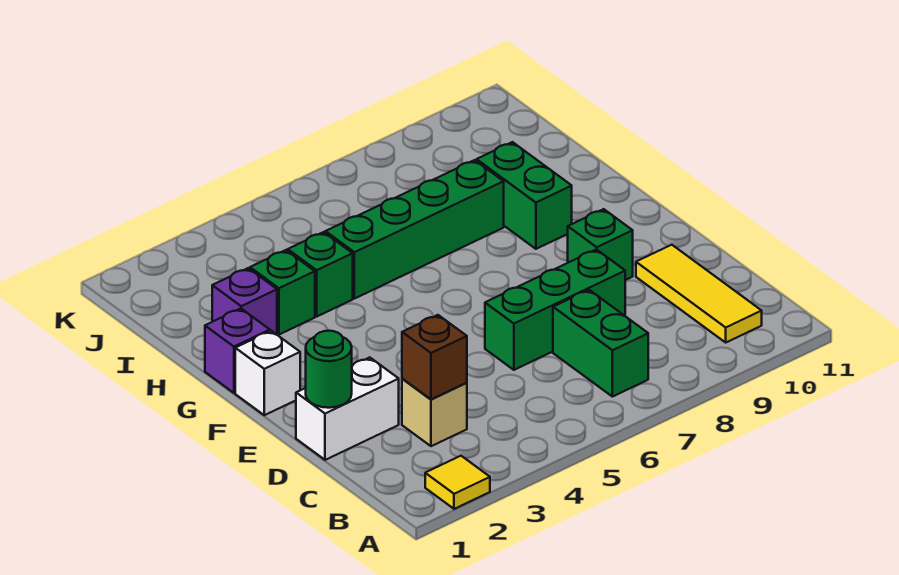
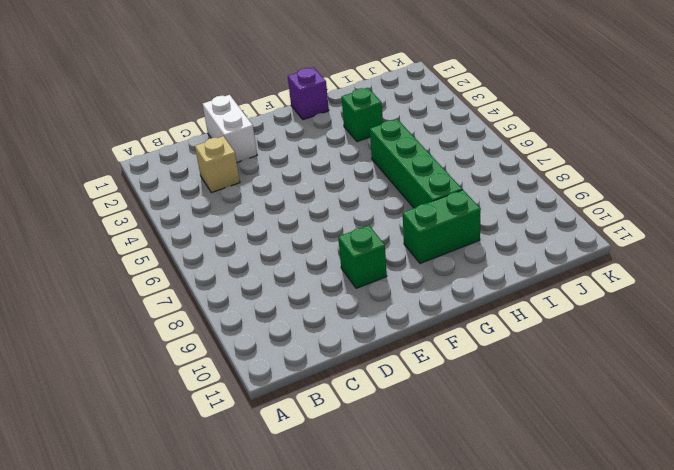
none -> yellow tile A2 level 1
none -> green brick B7:C7 level 1
none -> yellow tile B10:D10 level 1

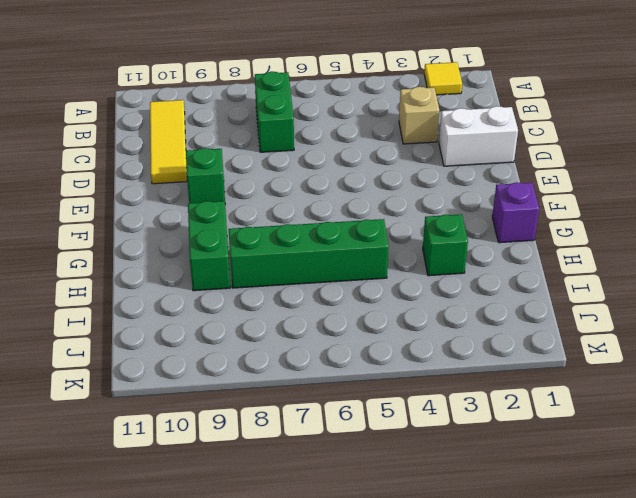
none -> green brick D6:D8 level 1
none -> white brick F1 level 1
none -> purple brick H2 level 1

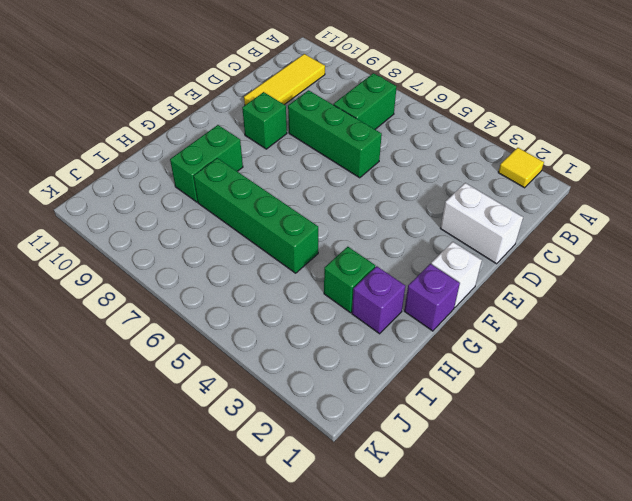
none -> tan brick C3 level 1
none -> green brick H4 level 1
none -> brown brick C3 level 2

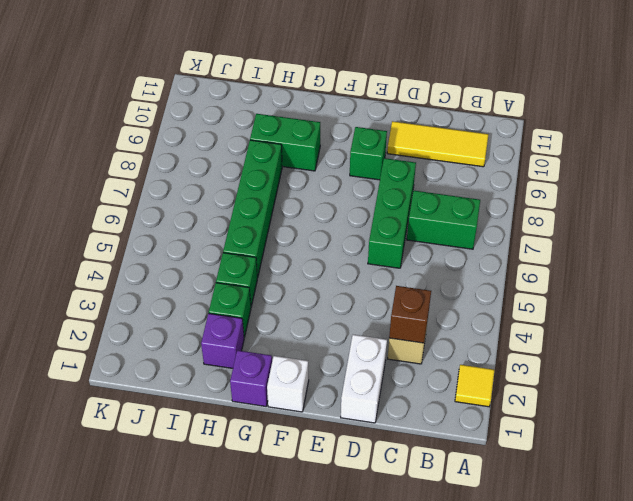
none -> green round brick D1 level 2

